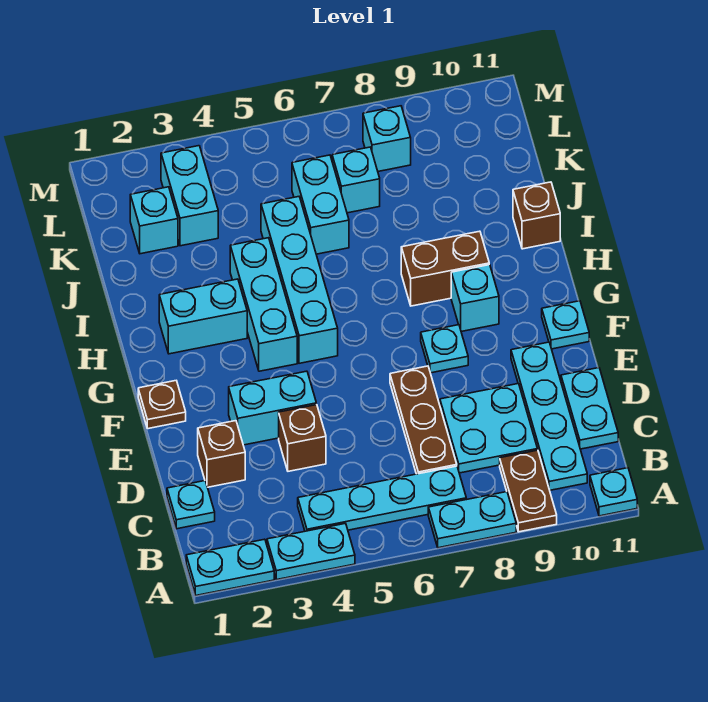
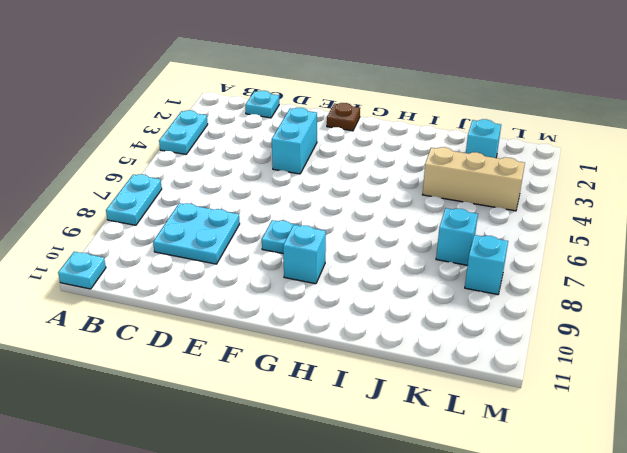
tan brick J4:L4 level 1 -> none
none -> cyan plate A1:A2 level 1
none -> brown plate A9:B9 level 1
none -> cyan plate B4:B7 level 1

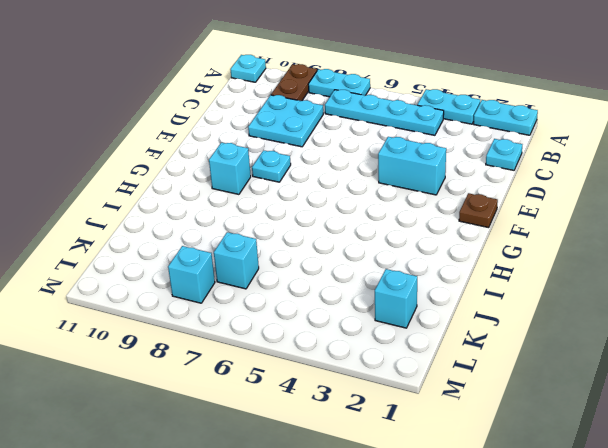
none -> cyan plate B10:E10 level 1
none -> brown plate C7:E7 level 1
none -> cyan plate C11:D11 level 1

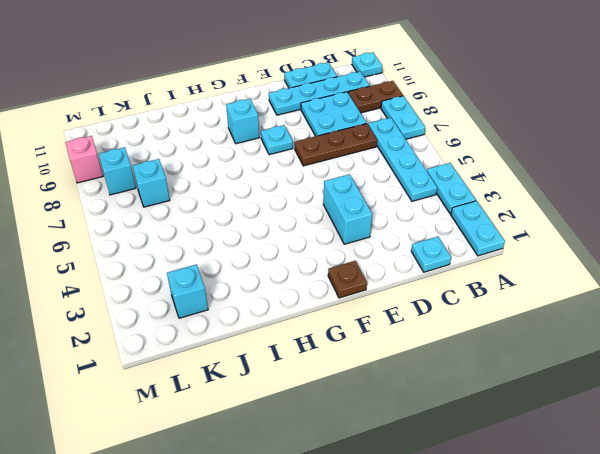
pink brick M9 level 1 -> none
none -> brown brick D2 level 1
none -> brown brick D4 level 1
none -> cyan plate F11 level 1

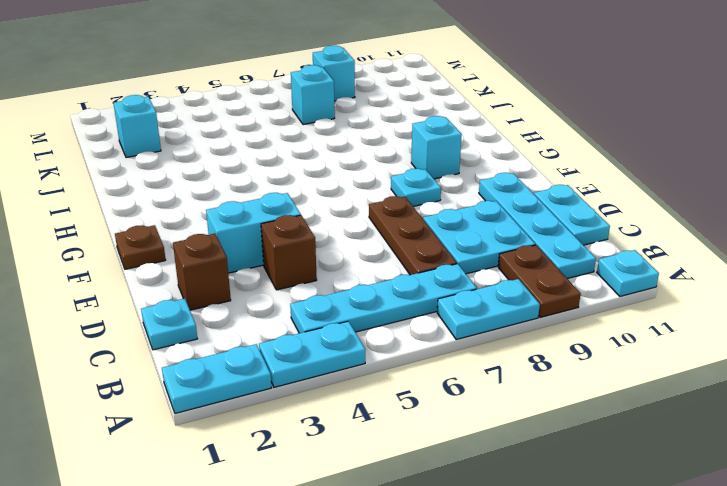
none -> cyan plate F11 level 1
none -> cyan brick G4:I4 level 1
none -> cyan brick G5:J5 level 1

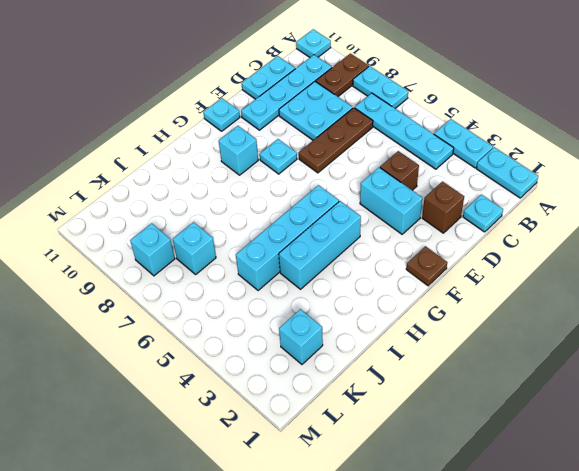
none -> cyan brick H2:H3 level 1
none -> brown brick H8:H9 level 1
none -> brown brick I11 level 1

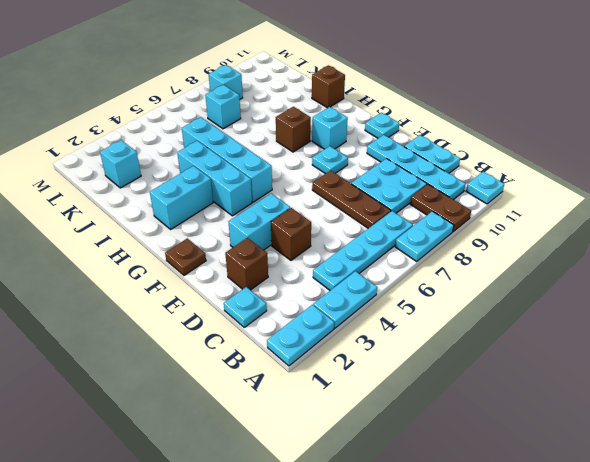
brown brick H8 level 1 -> brown brick H8:H9 level 1
none -> cyan brick J6:K6 level 1
none -> cyan brick K3:L3 level 1

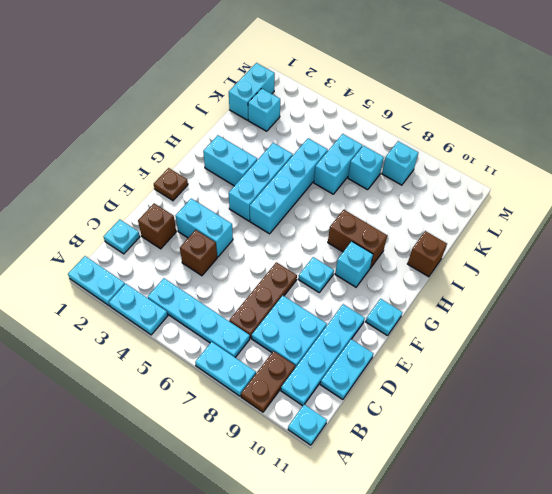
cyan brick K1:L1 level 1 -> cyan brick K3:L3 level 1

